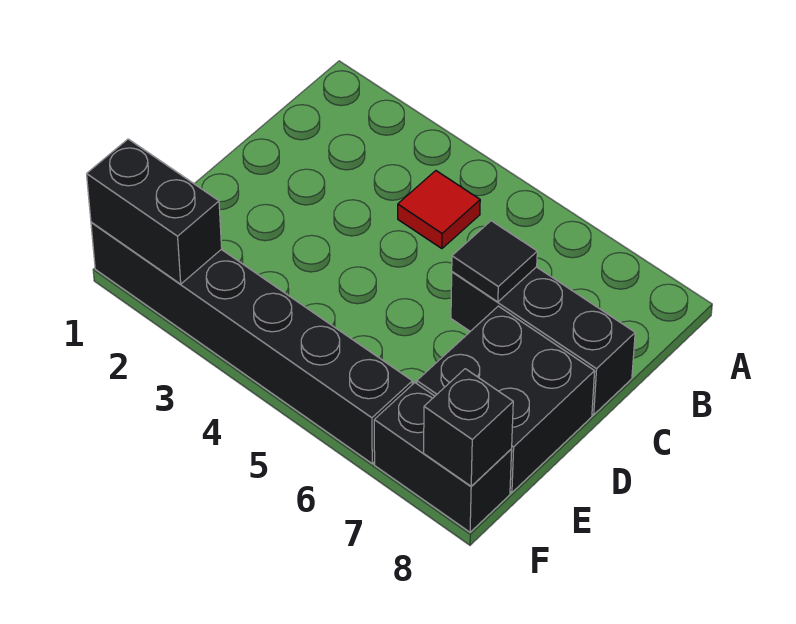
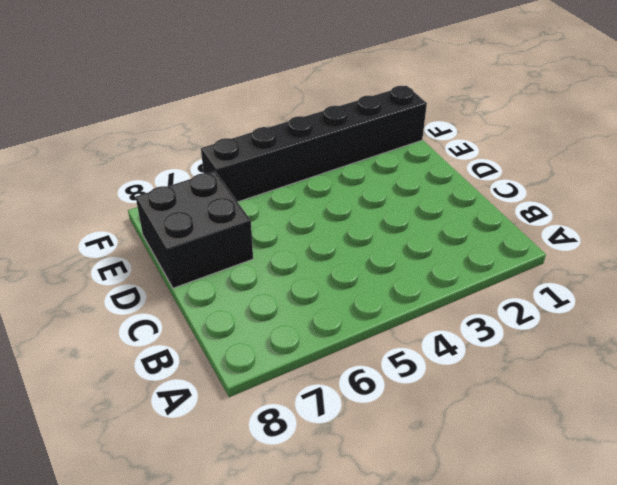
none -> red tile B4 level 1
none -> black brick C6:C8 level 1

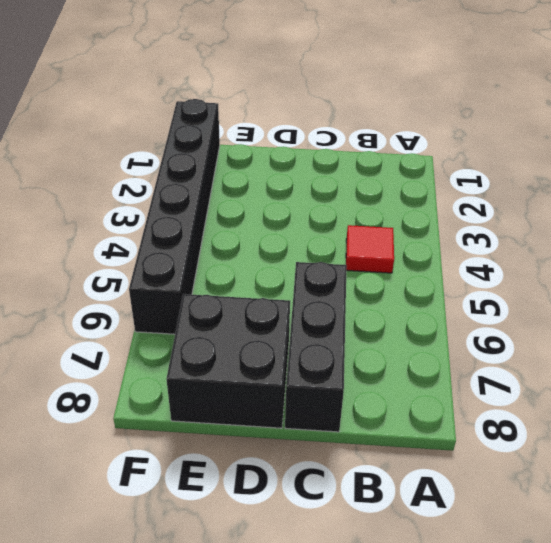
none -> black brick F7:F8 level 1
none -> black tile C6 level 2

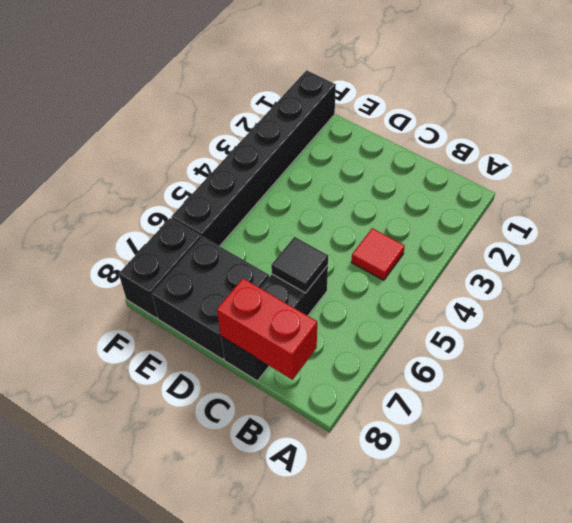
red brick B8:C8 level 2 -> none
none -> black brick F1:F2 level 2
none -> black brick F8 level 2

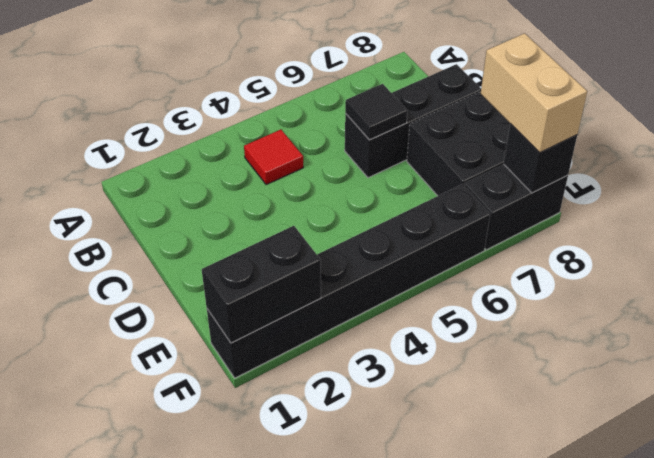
tan brick E8:F8 level 3 -> none

